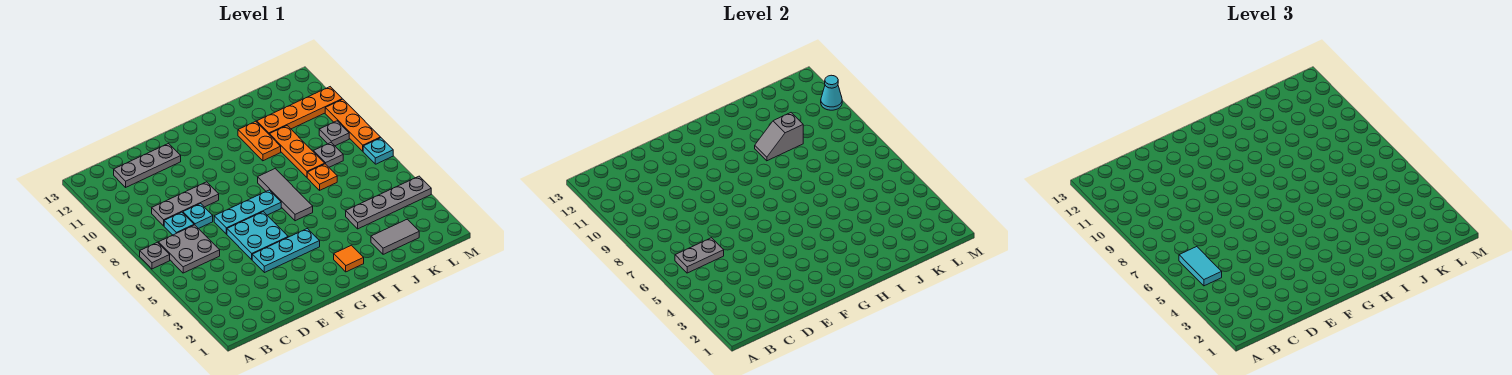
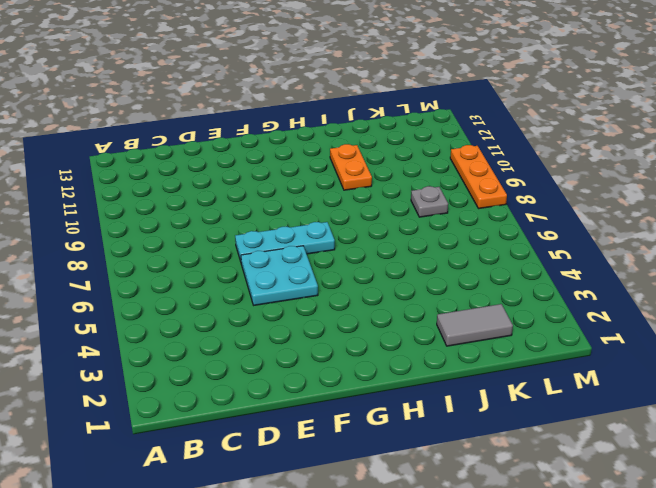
none -> grey plate A7 level 1
none -> grey plate B6:C7 level 1
none -> cyan plate C8 level 1

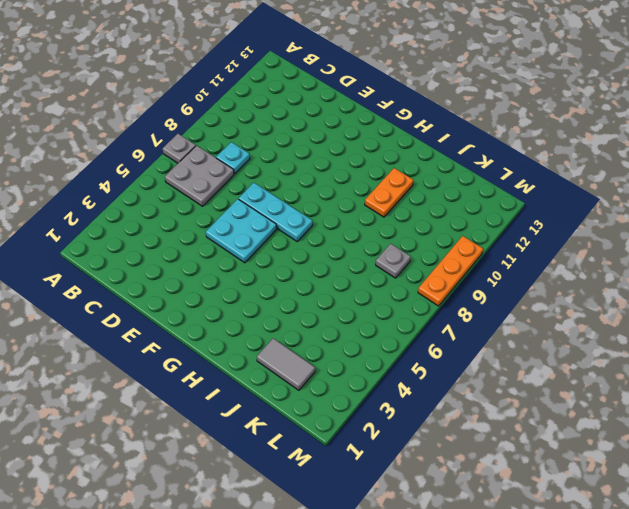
none -> grey plate C9:E9 level 1
none -> grey plate C12:E12 level 1
none -> cyan plate D8 level 1

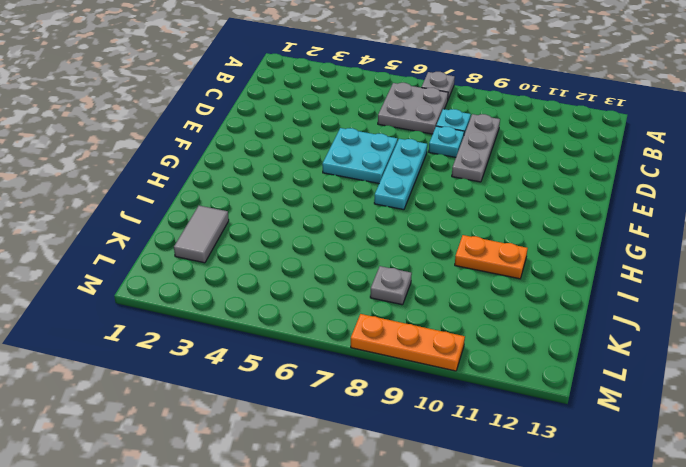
none -> grey plate C12:E12 level 1
none -> cyan plate E4:G4 level 1
none -> orange tile H2 level 1

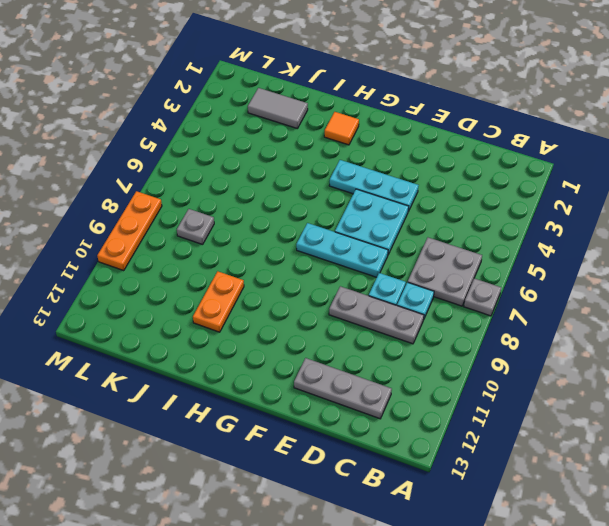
none -> grey tile H6:H8 level 1
none -> grey plate J4:M4 level 1
none -> orange plate J7 level 1

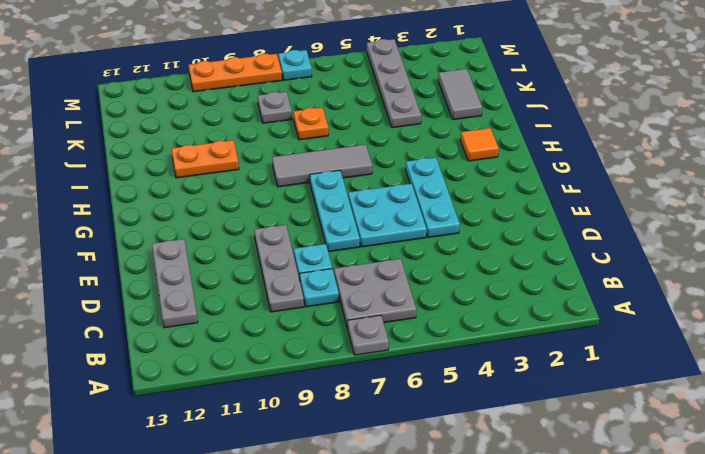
none -> orange plate J8:J10 level 1
none -> orange plate J11:M11 level 1
none -> grey plate L9 level 1

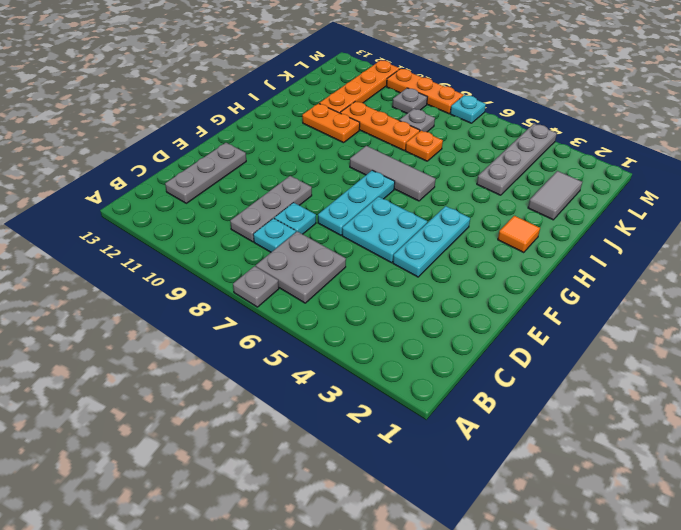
none -> grey plate B6:C6 level 2
none -> grey slope I10:J10 level 2 top J
none -> cyan cone M11 level 2

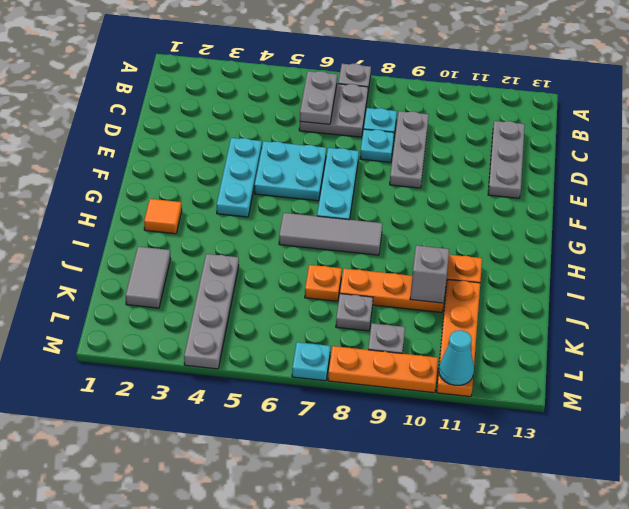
none -> cyan tile B5:B6 level 3

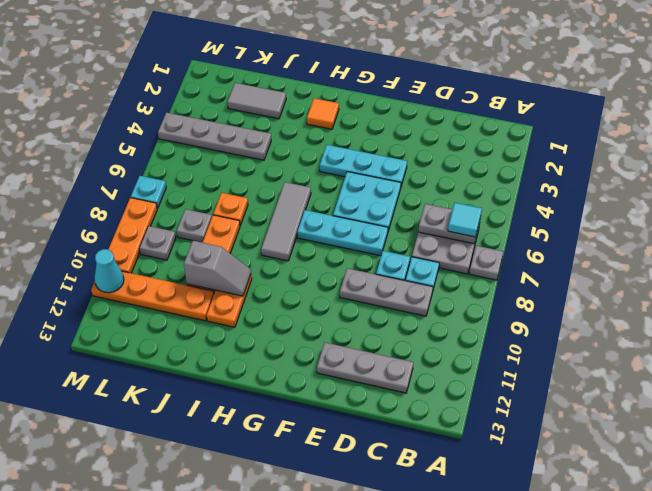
cyan tile B6 level 3 -> cyan tile B5:B6 level 3

